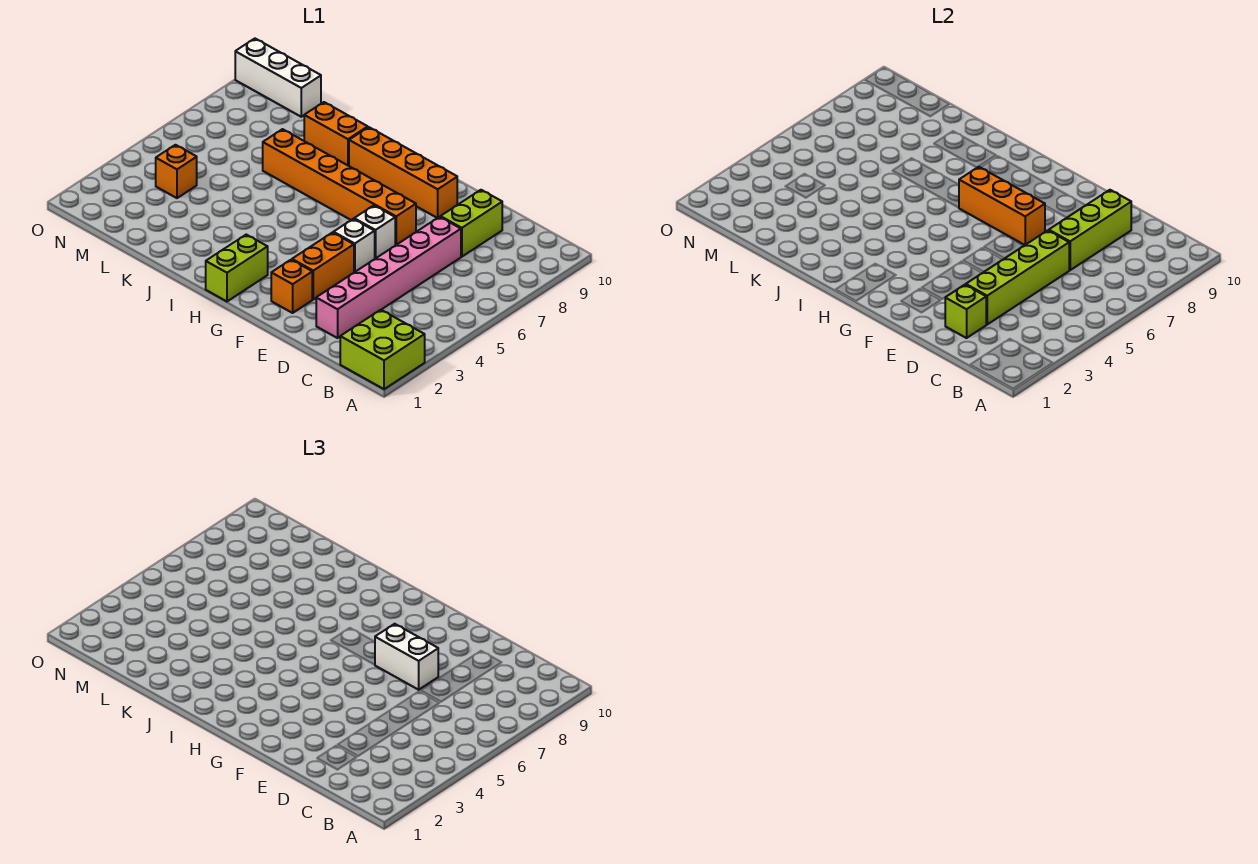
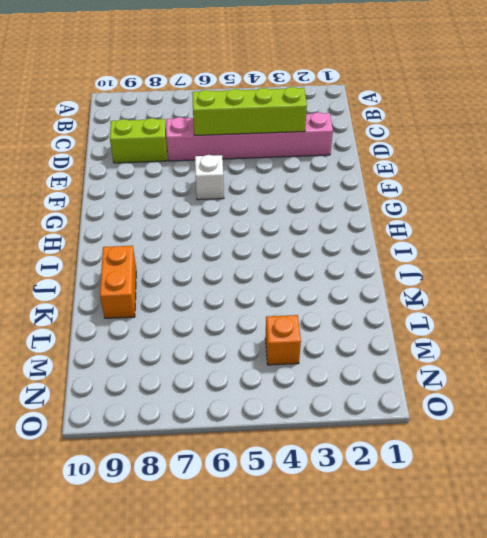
none -> lime brick A1:B2 level 1
none -> orange brick F2 level 1
none -> orange brick F3:F4 level 1

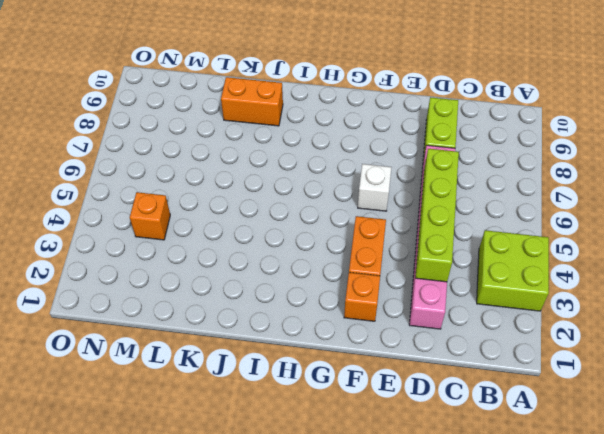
lime brick A3:B4 level 1 -> lime brick A1:B2 level 1
none -> white brick F5 level 1
none -> orange brick F7:K7 level 1
none -> orange brick F9:I9 level 1

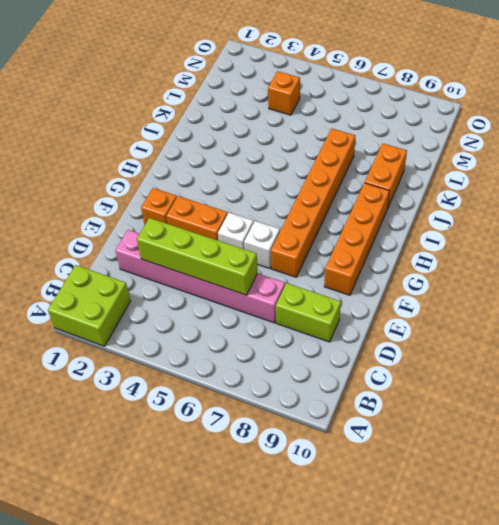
none -> lime brick H1:H2 level 1
none -> white brick M10:O10 level 1
none -> lime brick D2 level 2

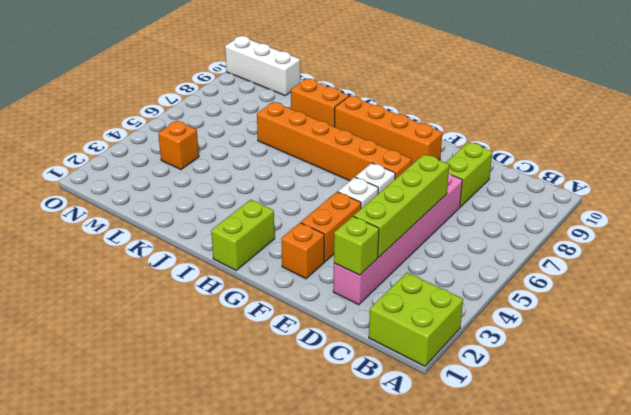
none -> lime brick D7:D9 level 2
none -> orange brick F7:H7 level 2
none -> white brick E7:F7 level 3

